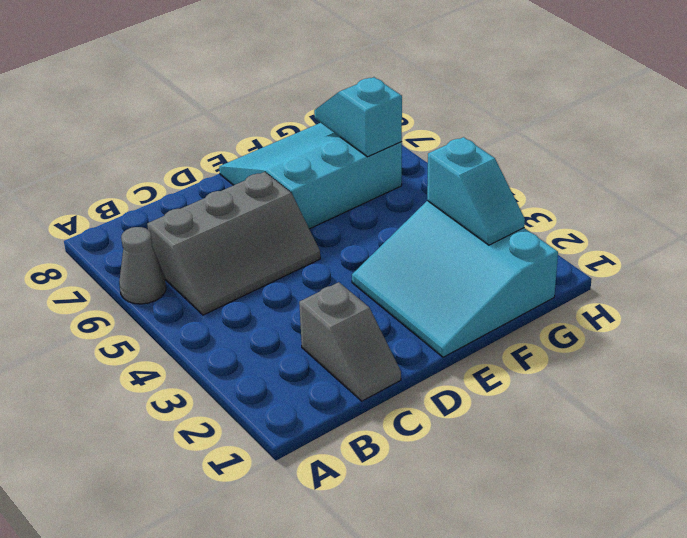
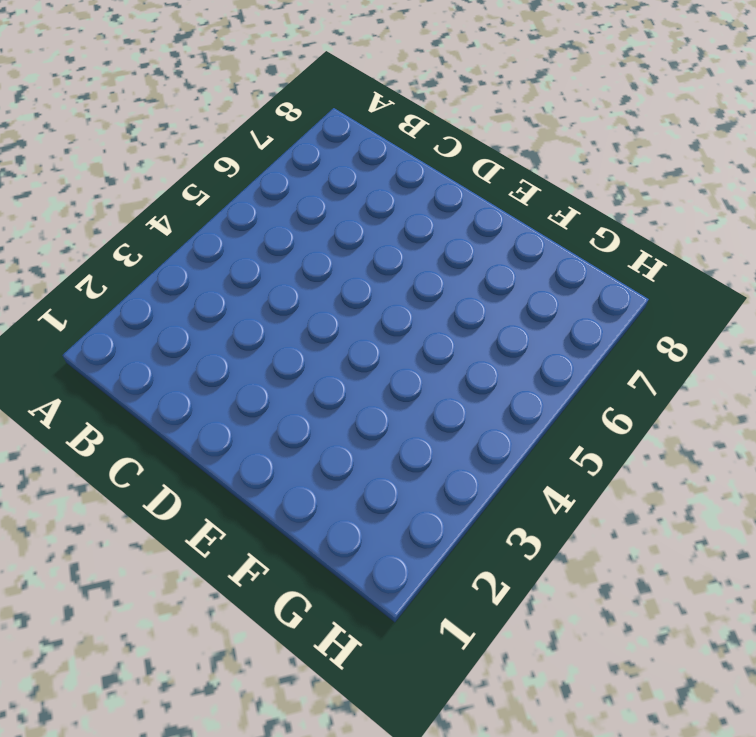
none -> grey cone A6 level 1
none -> grey slope B5:D6 level 1 top 6

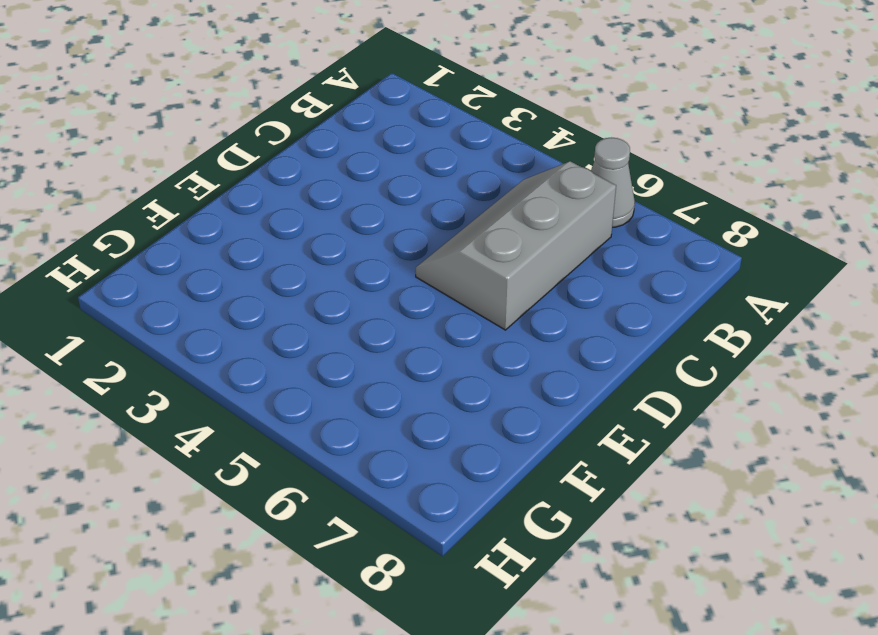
none -> grey slope C1:C2 level 1 top 2
none -> cyan slope E1:G3 level 1 top G

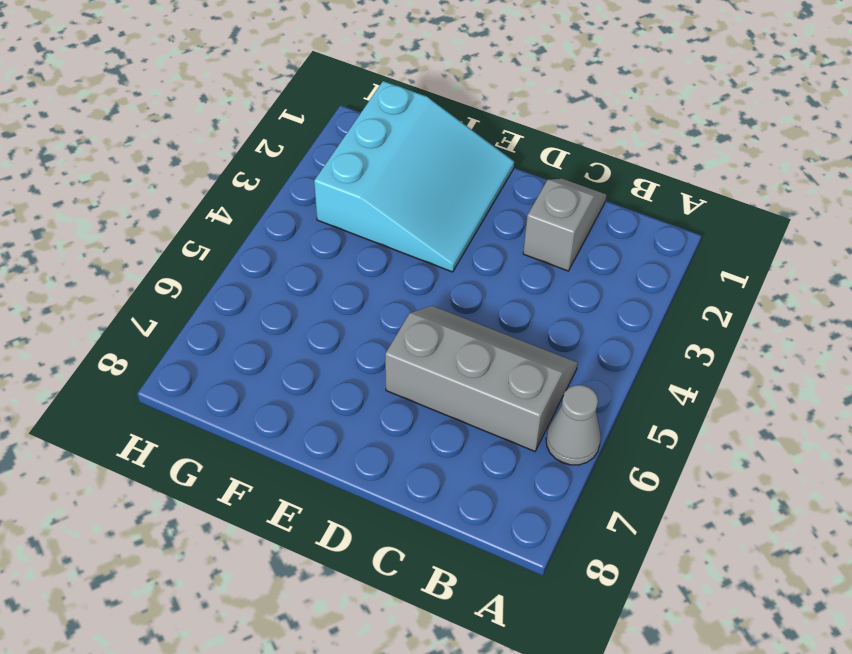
none -> cyan slope E6:G8 level 1 top 6
none -> cyan slope G2:G3 level 2 top 3

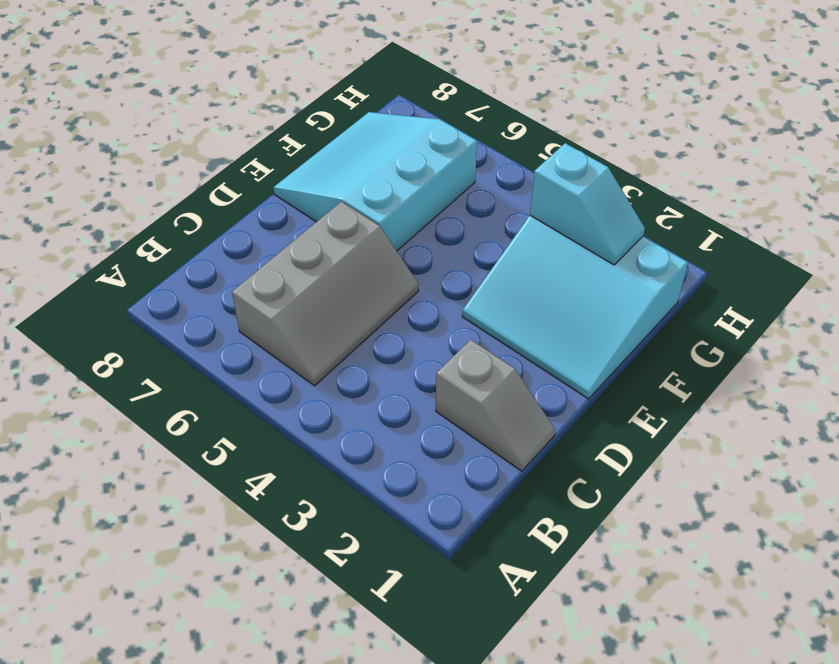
none -> grey cone A6 level 1
none -> cyan slope G6:G7 level 2 top 6

